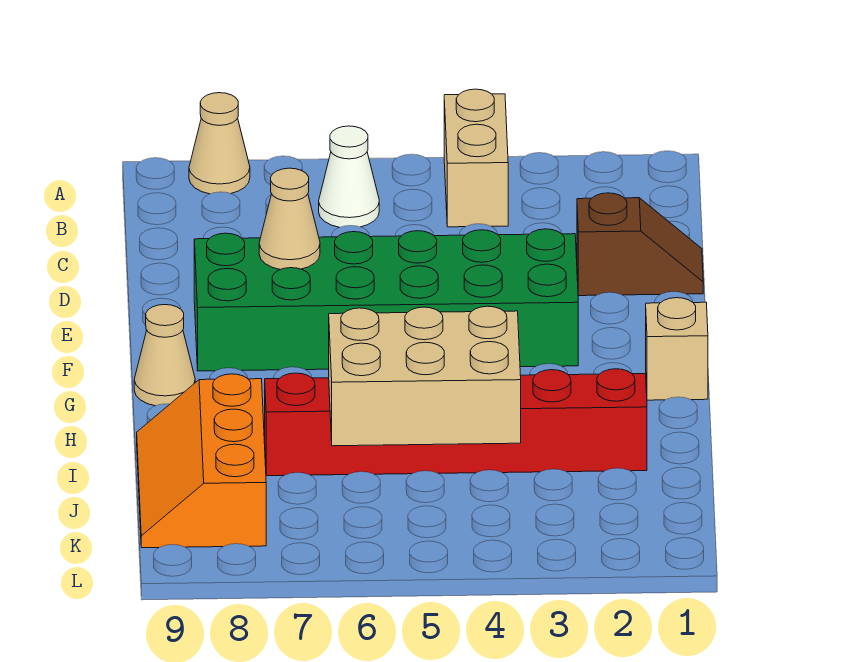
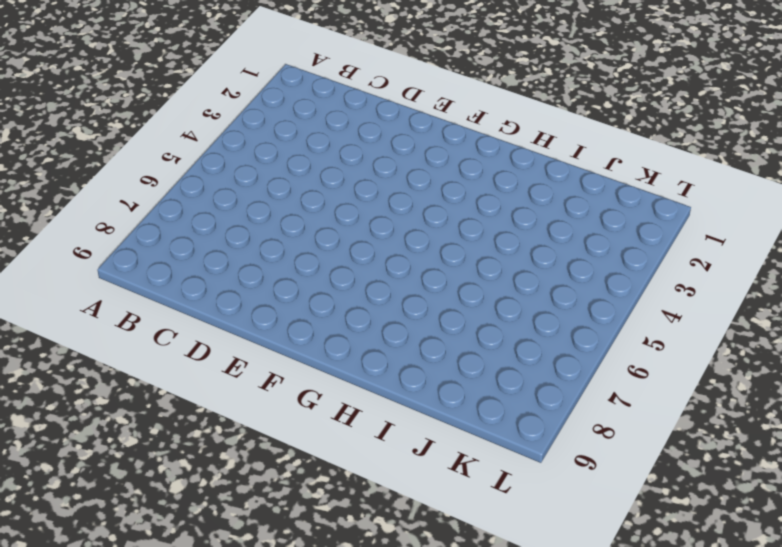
none -> tan brick A4:B4 level 1
none -> tan cone A8 level 1

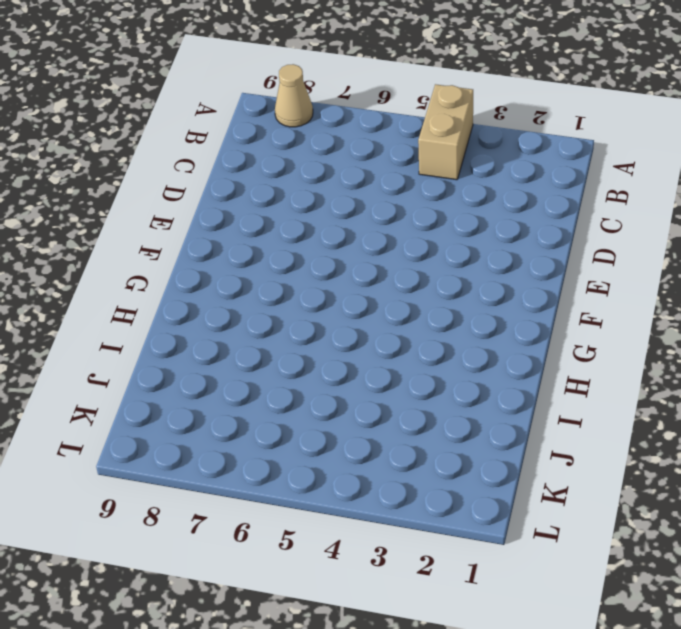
none -> white cone B6 level 1
none -> brown slope D1:D2 level 1 top 2

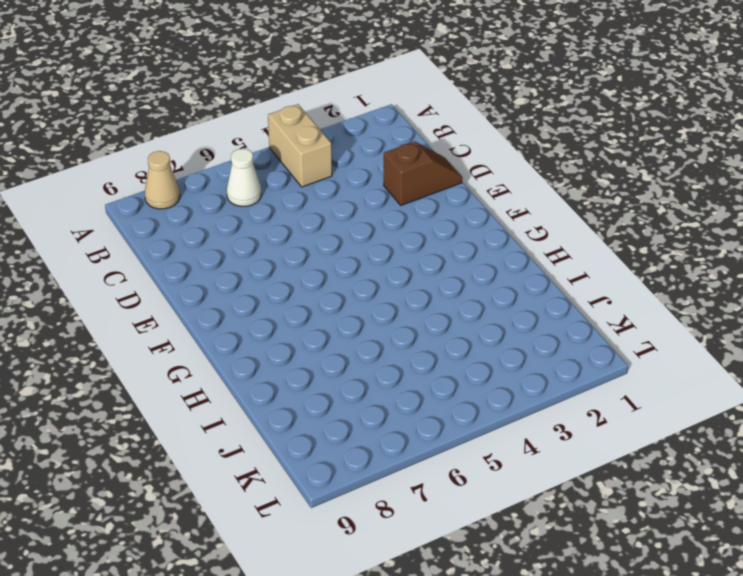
none -> green brick E3:F8 level 1
none -> tan brick G1 level 1

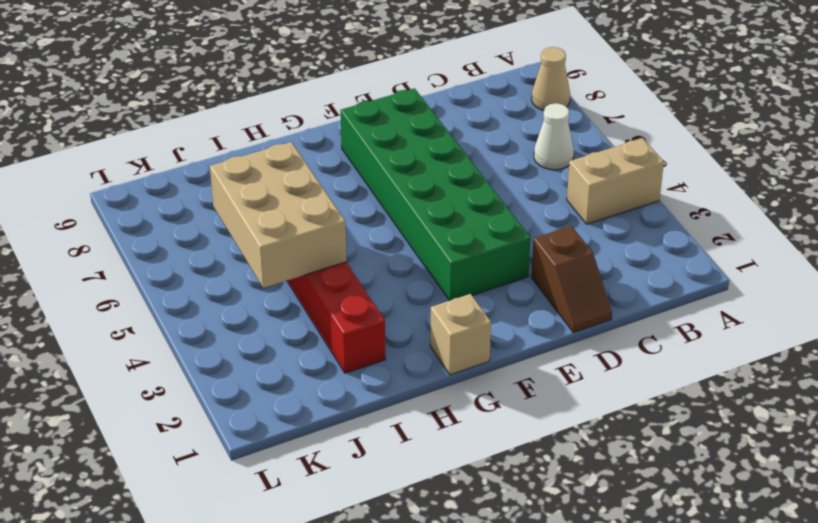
none -> tan cone G9 level 1
none -> orange slope I8:K9 level 1 top 8

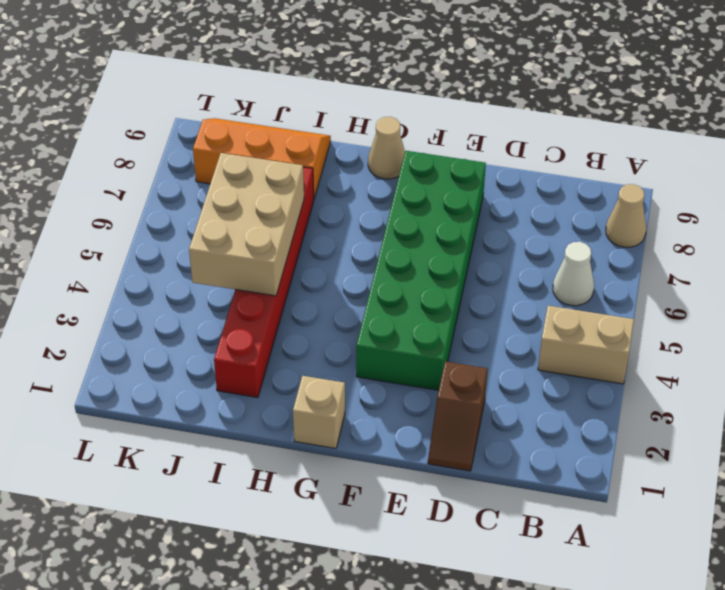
none -> tan cone E7 level 2

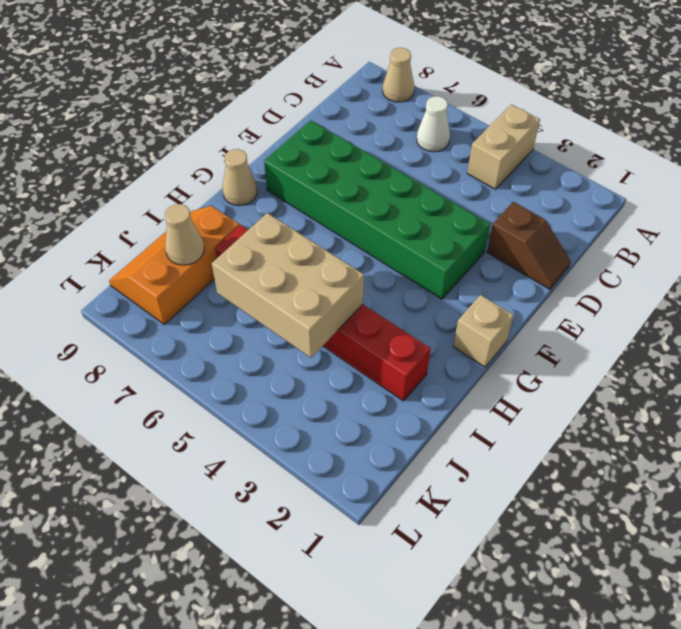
tan cone J8 level 2 -> tan cone E7 level 2

